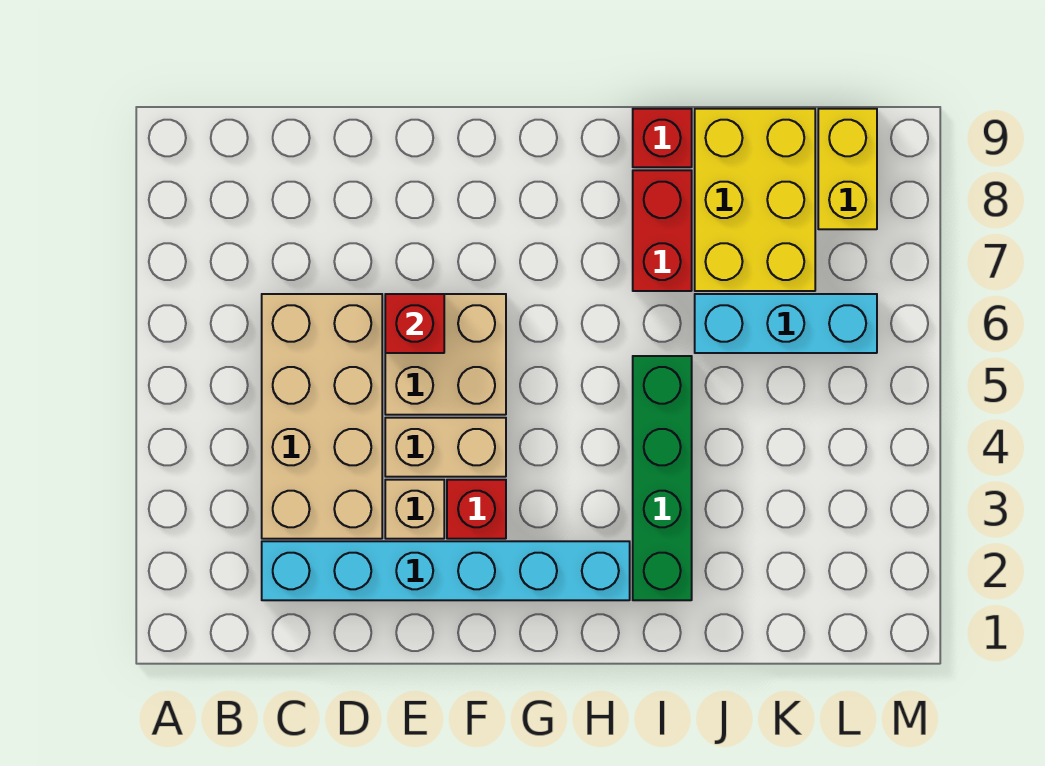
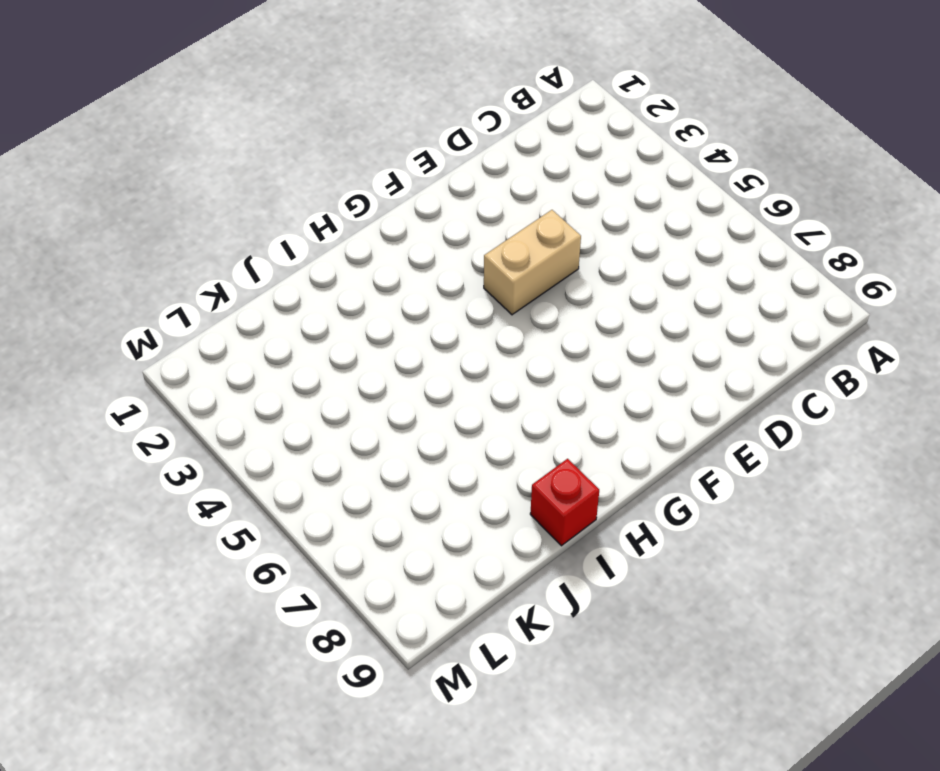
none -> cyan brick C2:H2 level 1
none -> tan brick C3:D6 level 1
none -> tan brick E3 level 1

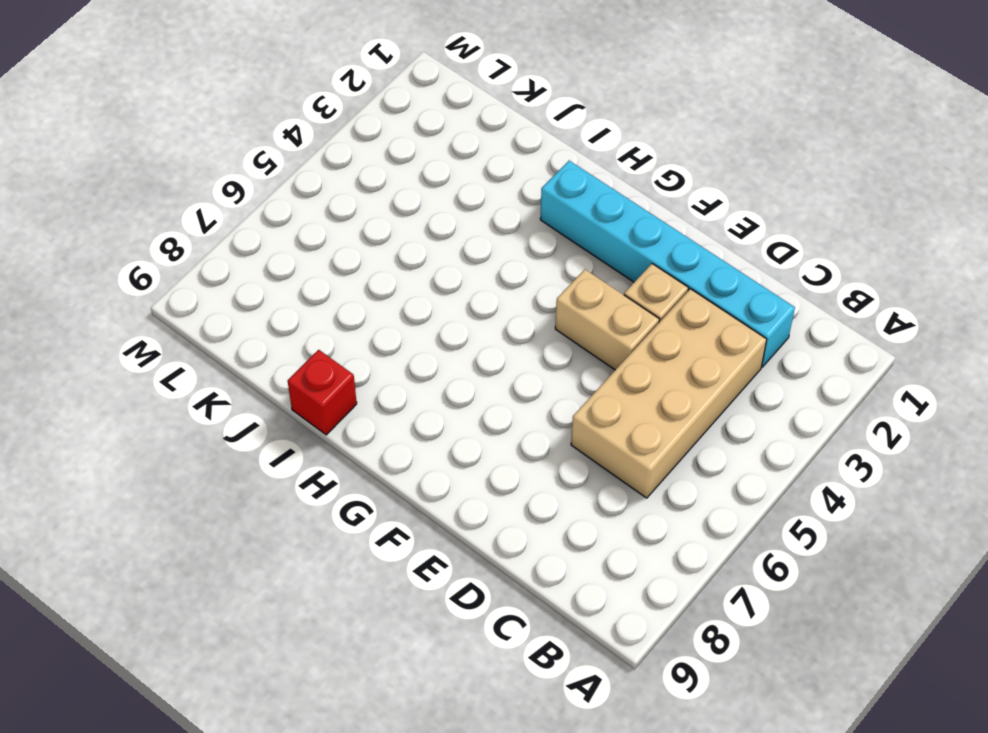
none -> tan brick E5:F6 level 1
none -> red brick F3 level 1
none -> green brick I2:I5 level 1

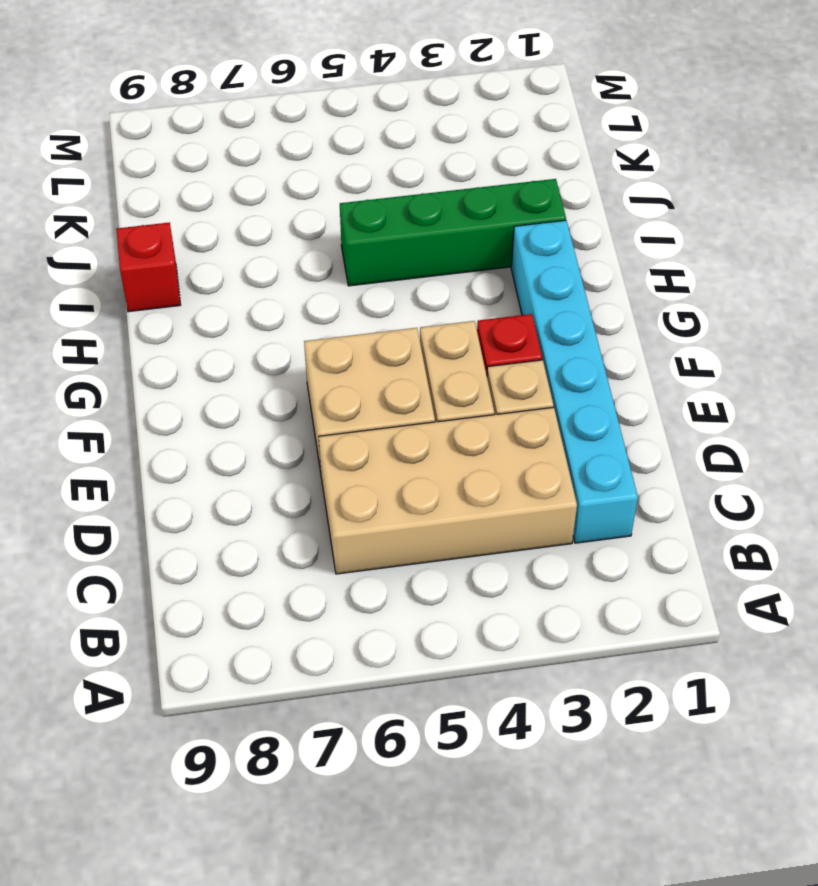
none -> red brick I7:I8 level 1
none -> cyan brick J6:L6 level 1
none -> yellow brick J7:K9 level 1

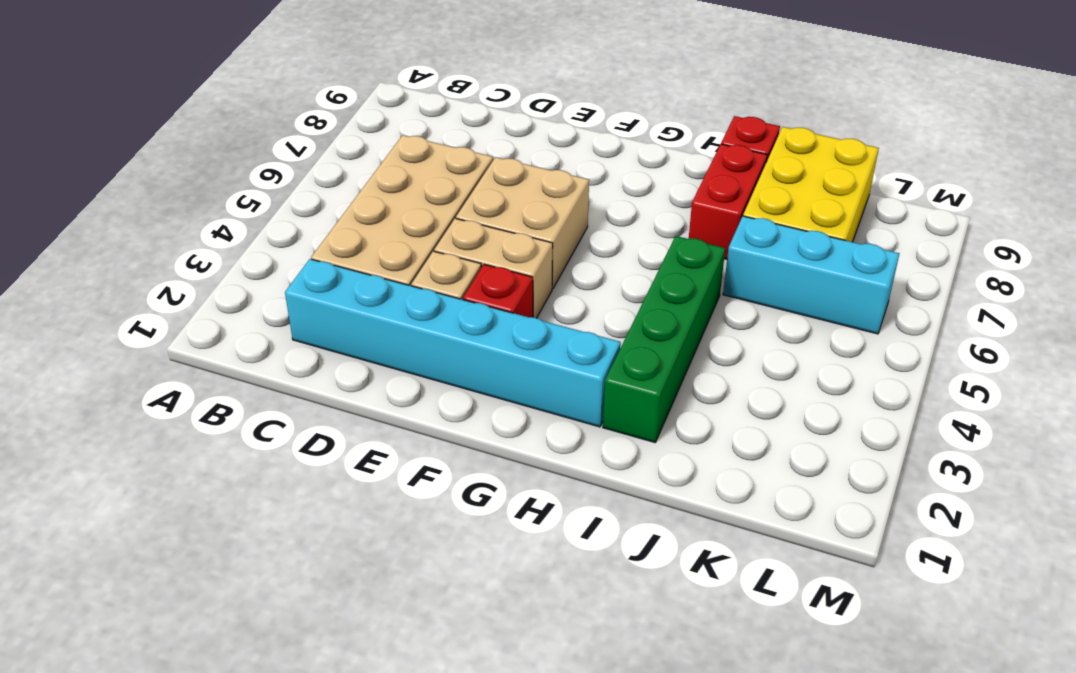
none -> yellow brick L8:L9 level 1
none -> red brick E6 level 2

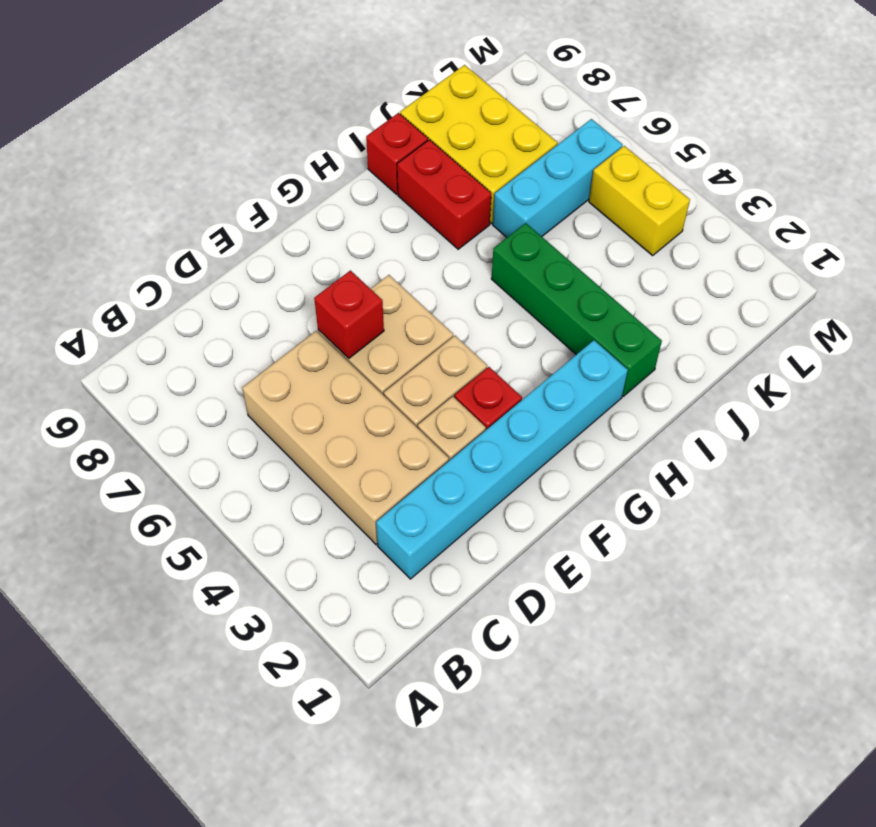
yellow brick L4:L5 level 1 -> yellow brick L8:L9 level 1

